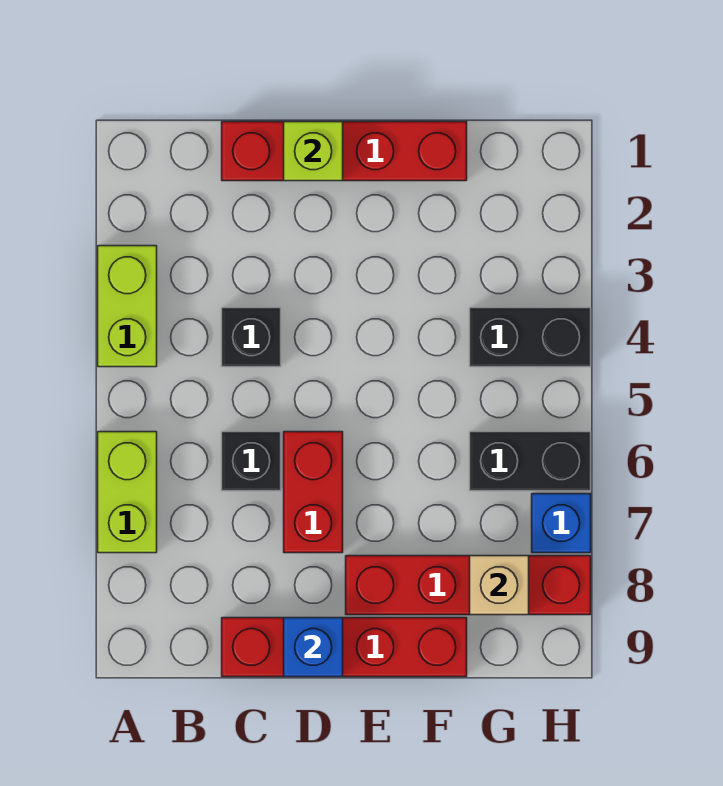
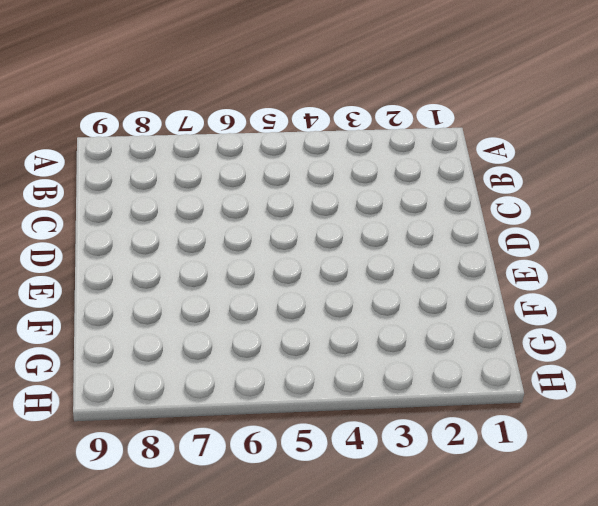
none -> lime brick A3:A4 level 1
none -> lime brick A6:A7 level 1
none -> red brick C1:F1 level 1

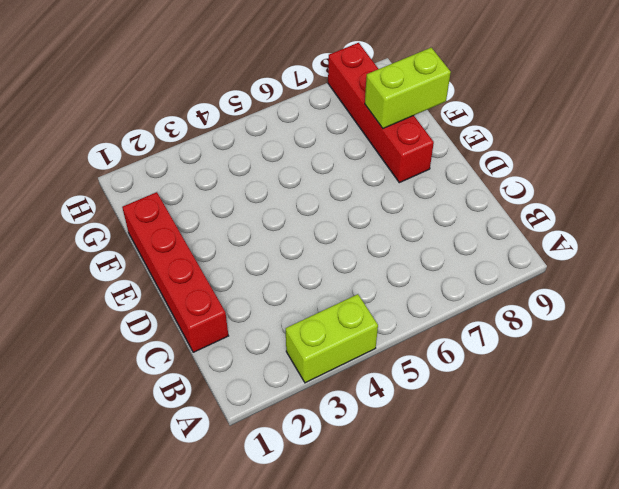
lime brick F8:F9 level 2 -> lime brick A6:A7 level 1
none -> black brick C4 level 1
none -> black brick C6 level 1
none -> red brick C9:F9 level 1

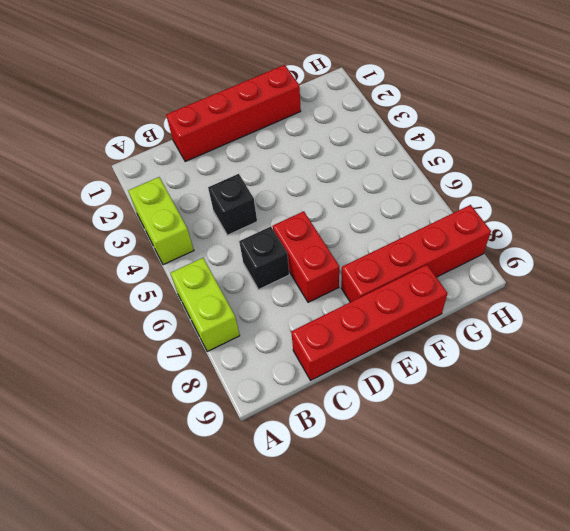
none -> black brick G4:H4 level 1
none -> black brick G6:H6 level 1
none -> blue brick H7 level 1

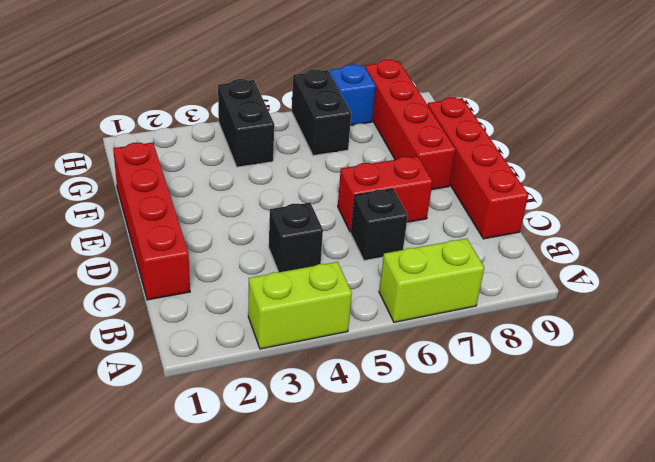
none -> lime brick D1 level 2
none -> blue brick D9 level 2
none -> tan brick G8 level 2

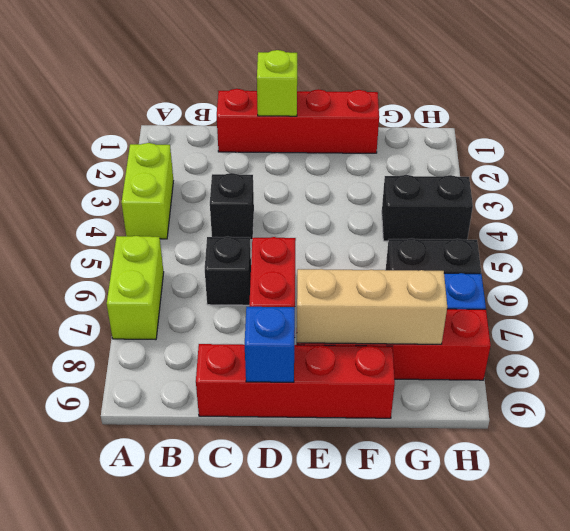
tan brick E8:G8 level 2 -> tan brick G8 level 2

